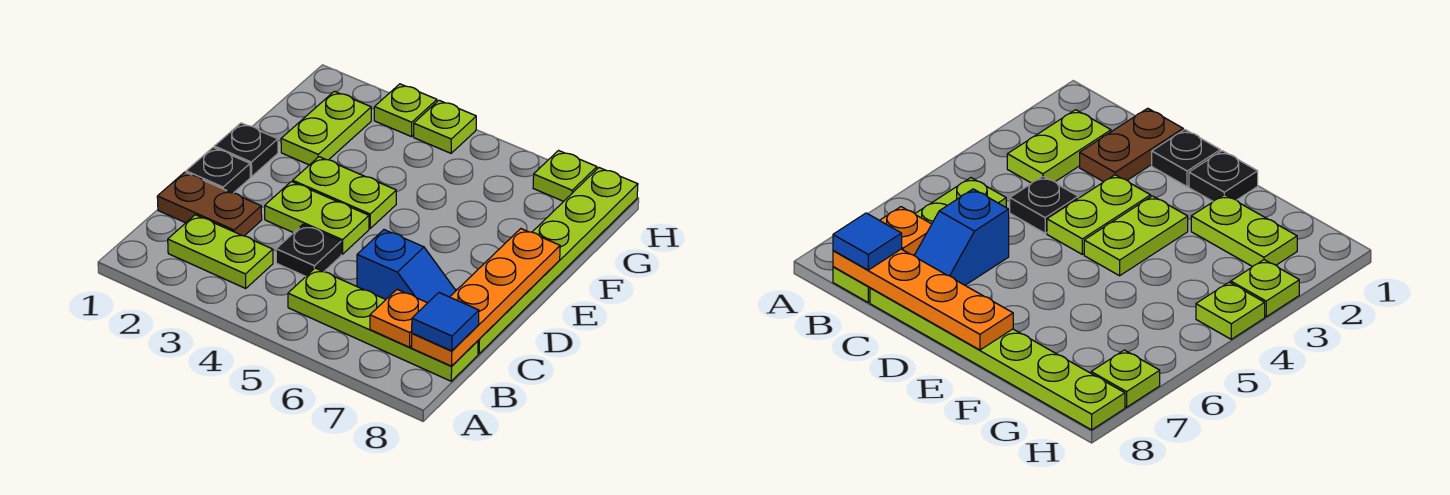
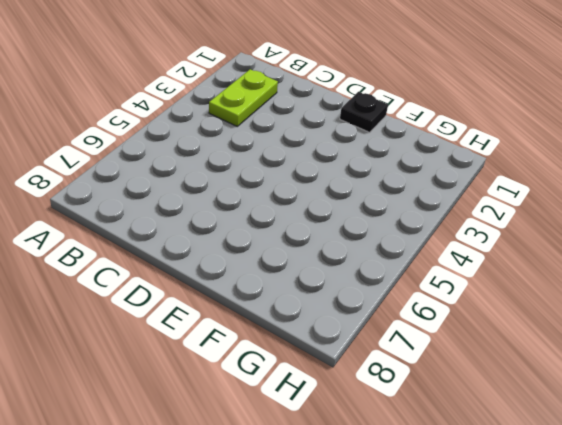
none -> lime plate B5:B8 level 1
none -> brown plate C1:C2 level 1
none -> black plate C4 level 1

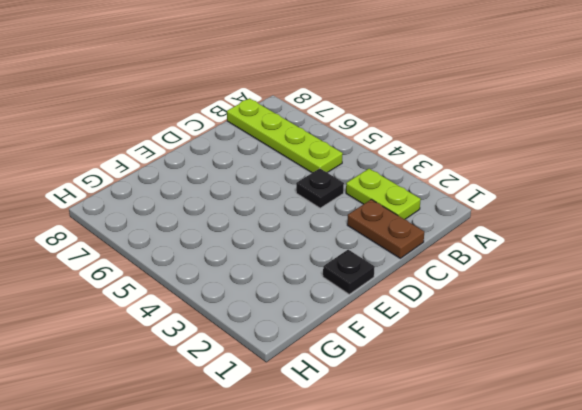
none -> blue slope C6:C7 level 1 top 6
none -> lime plate C8:H8 level 1
none -> black plate D1 level 1

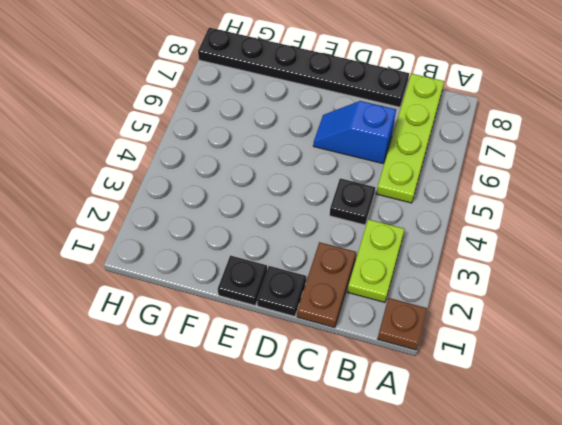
brown plate A1 level 1 -> none
blue slope C6:D6 level 1 top C -> blue slope C6:C7 level 1 top 6
black plate C8:H8 level 1 -> lime plate C8:H8 level 1
none -> lime plate D3:D4 level 1
none -> lime plate E3:E4 level 1
none -> lime plate F2:G2 level 1

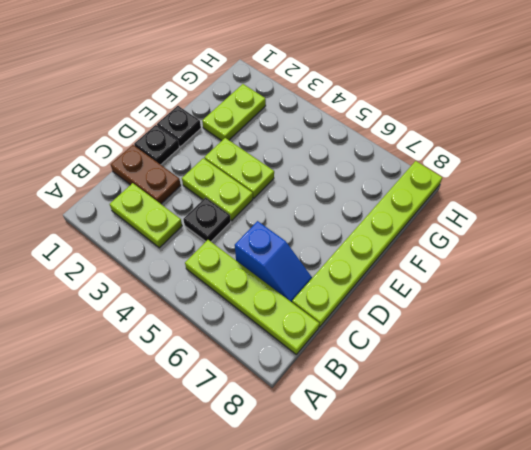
none -> lime plate H3 level 1
none -> lime plate H4 level 1
none -> lime plate H7 level 1

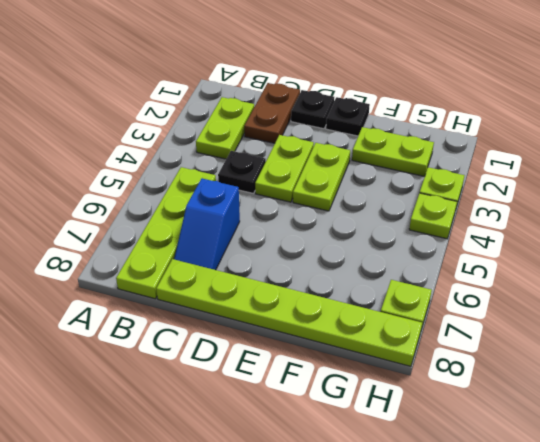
none -> orange plate B7 level 2
none -> orange plate B8:E8 level 2
none -> blue tile B8 level 3

